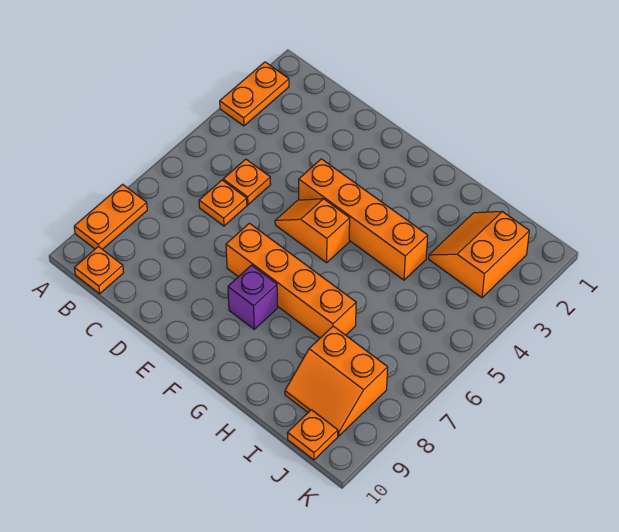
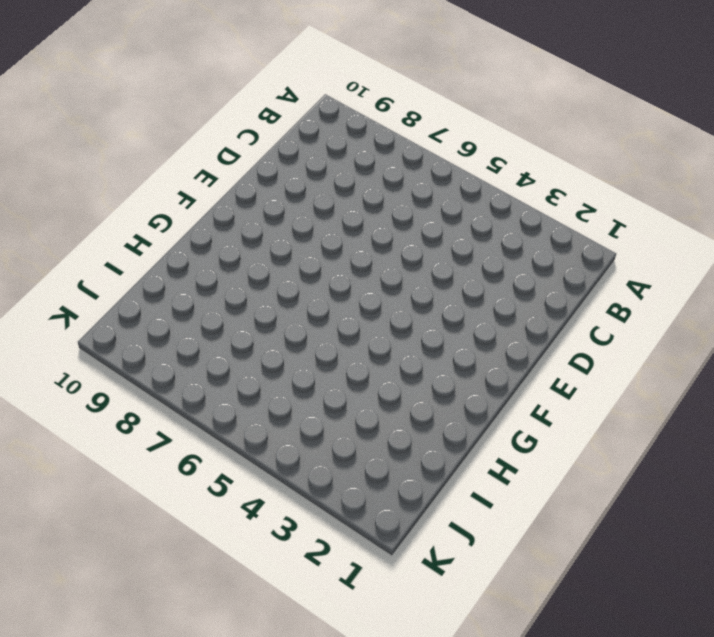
none -> orange plate A2:A3 level 1
none -> orange plate A8:A9 level 1
none -> orange plate B10 level 1

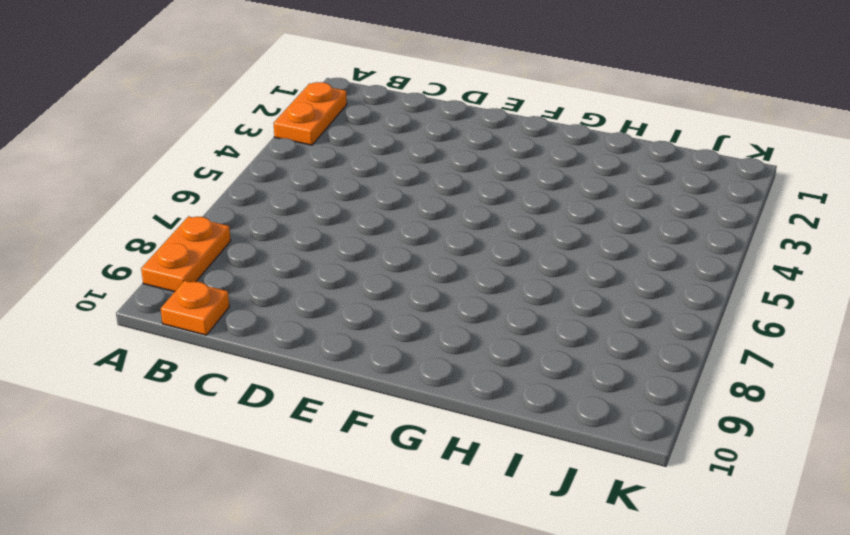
none -> orange plate C5 level 1
none -> orange plate C6 level 1
none -> orange brick E4:H4 level 1

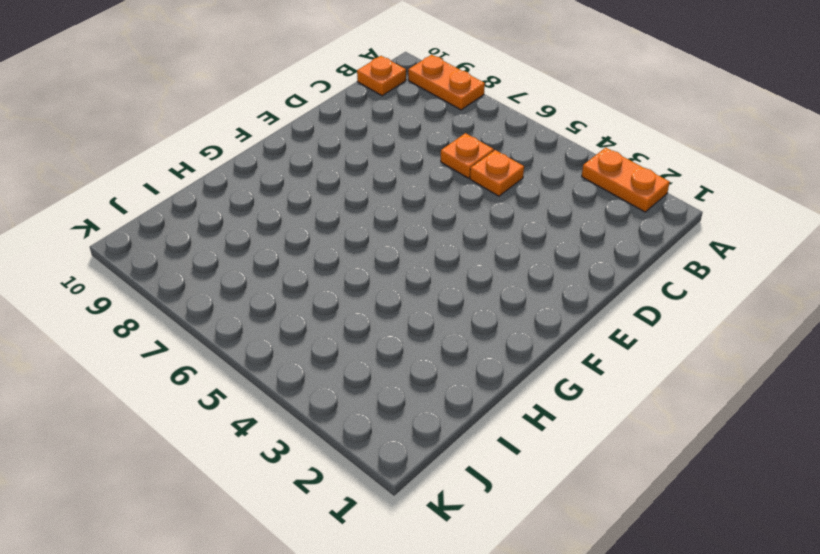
none -> orange brick E4:H4 level 1
none -> orange slope E5:F5 level 1 top F
none -> orange brick E7:H7 level 1

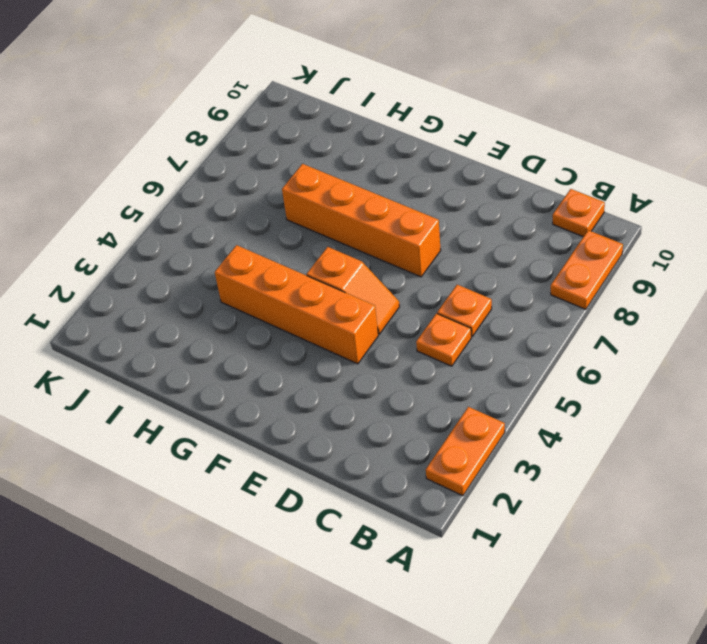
none -> purple brick F8 level 1
none -> orange slope I2:J3 level 1 top J
none -> orange slope I8:J9 level 1 top 8

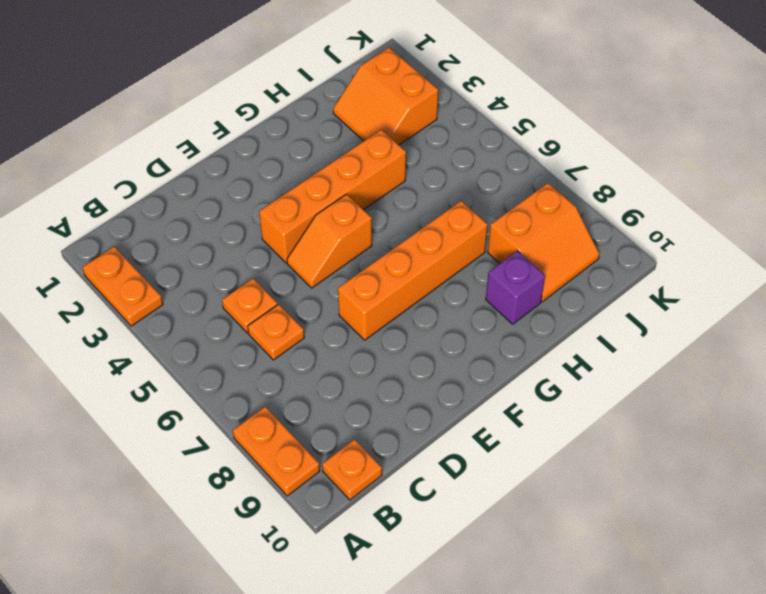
purple brick H9 level 1 -> purple brick F8 level 1
none -> orange plate J10 level 1

